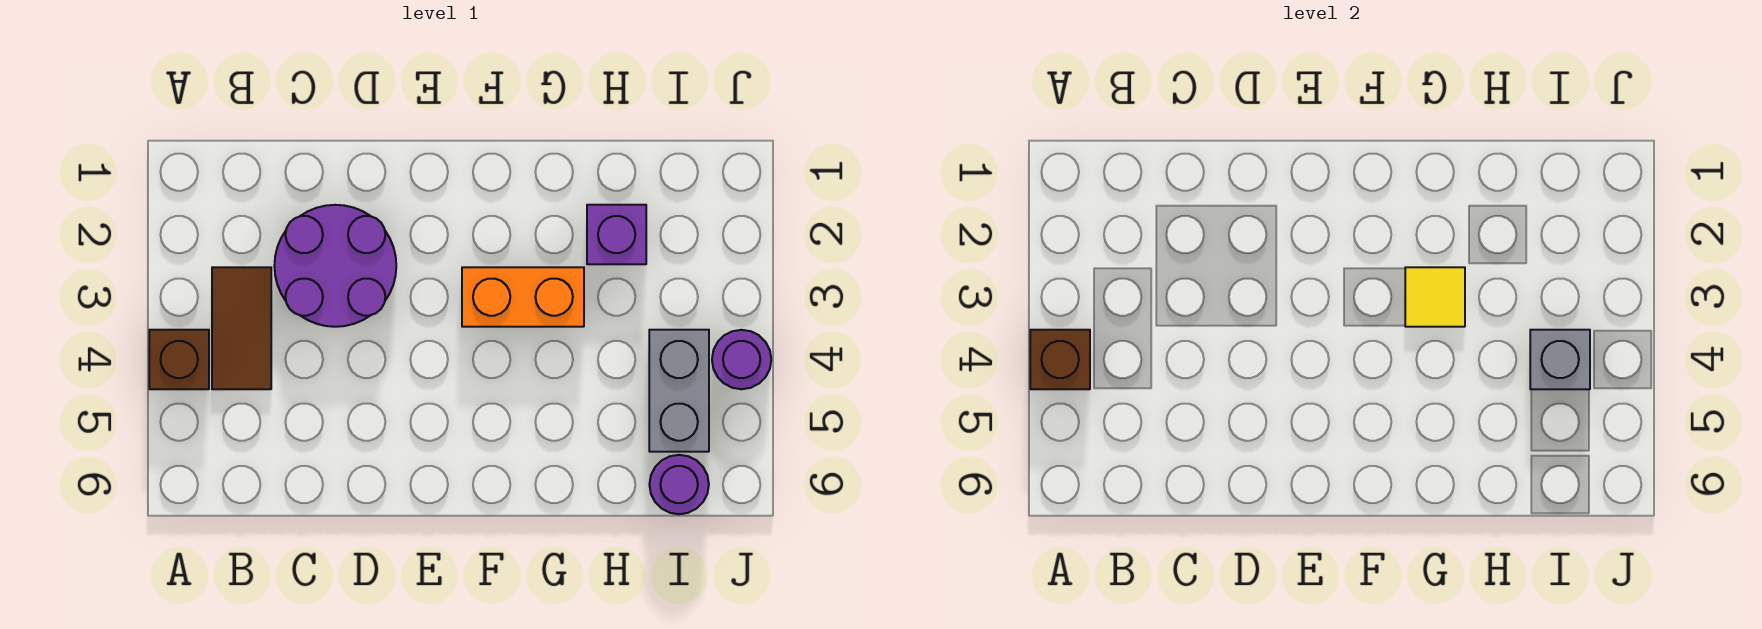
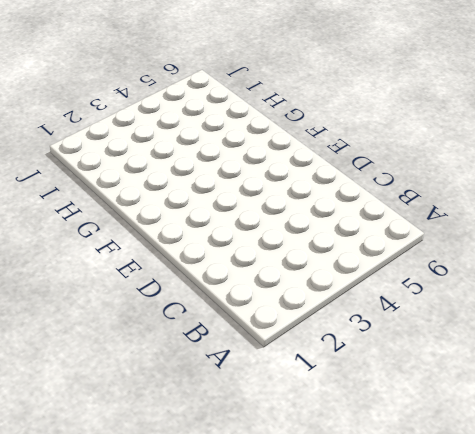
none -> brown brick A4 level 1
none -> brown tile B3:B4 level 1

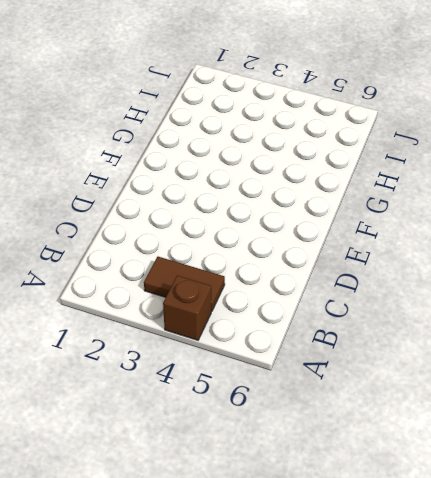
none -> purple round brick C2:D3 level 1
none -> orange brick F3:G3 level 1

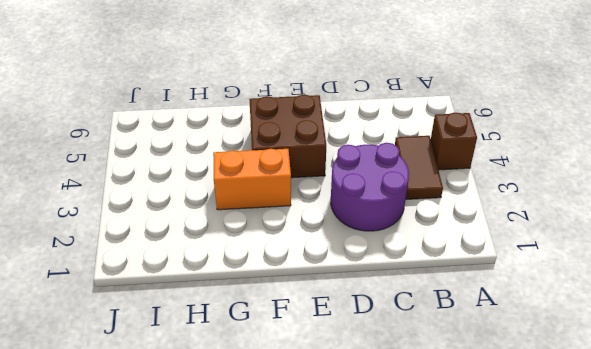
brown brick E4:F5 level 1 -> none
none -> purple brick H2 level 1
none -> grey brick I4:I5 level 1

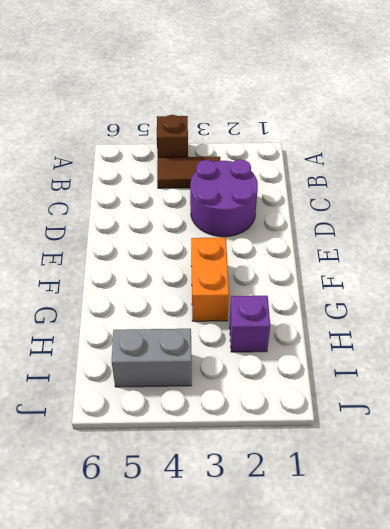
none -> purple round brick I6 level 1
none -> purple round brick J4 level 1

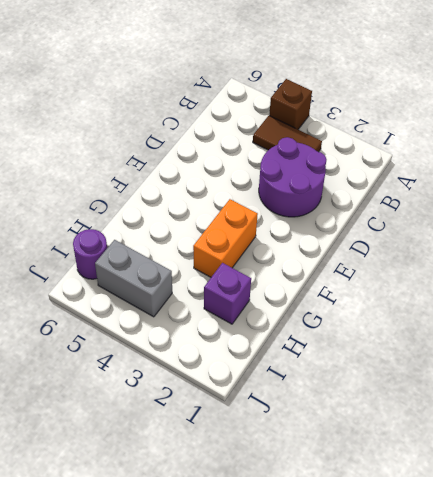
none -> purple round brick J4 level 1
none -> brown brick A4 level 2

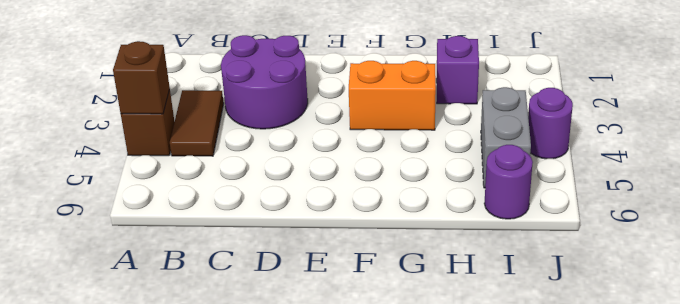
none -> yellow tile G3 level 2
none -> grey brick I4 level 2

